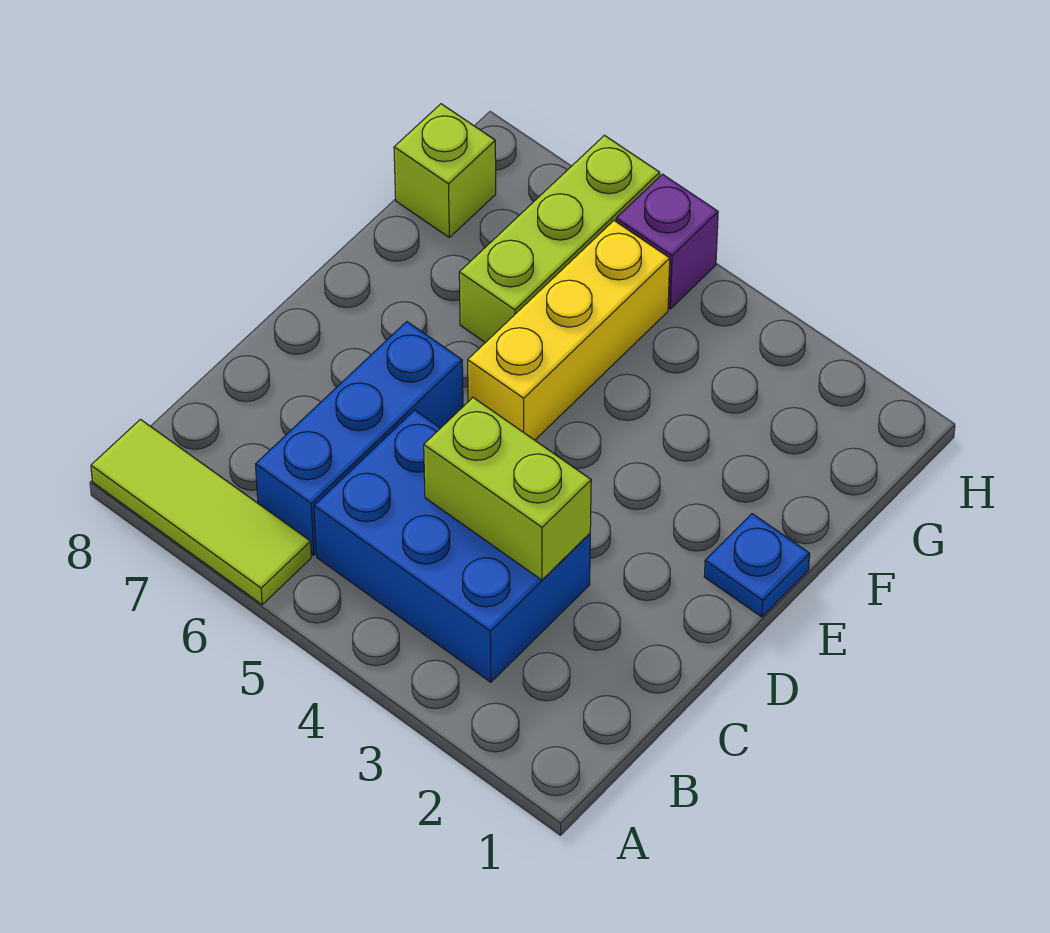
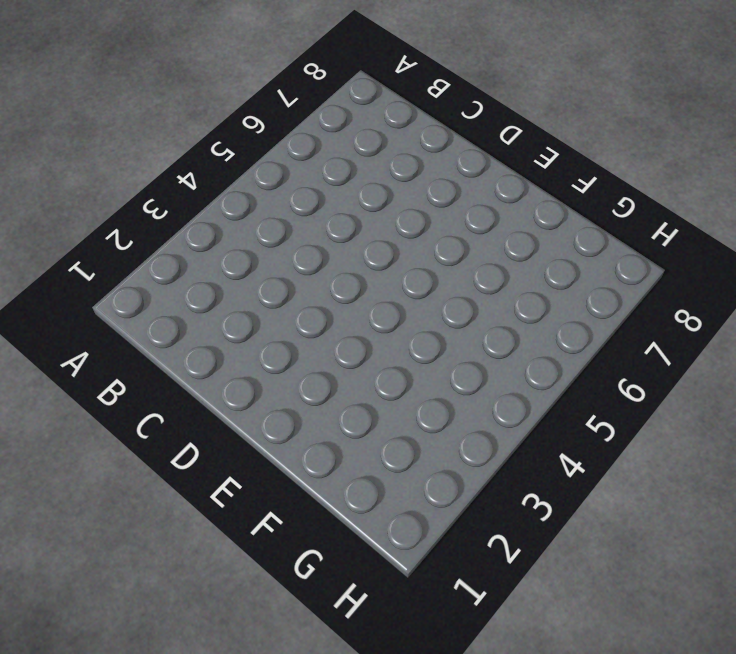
none -> lime tile A6:A8 level 1
none -> blue brick B3:C5 level 1

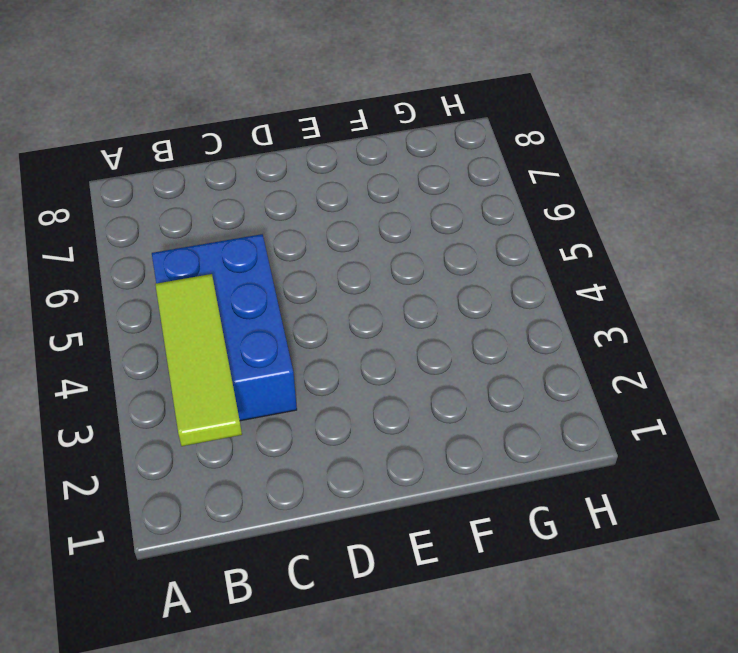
lime tile B2:B4 level 2 -> lime tile A6:A8 level 1
none -> blue brick B6:D6 level 1
none -> blue plate E1 level 1

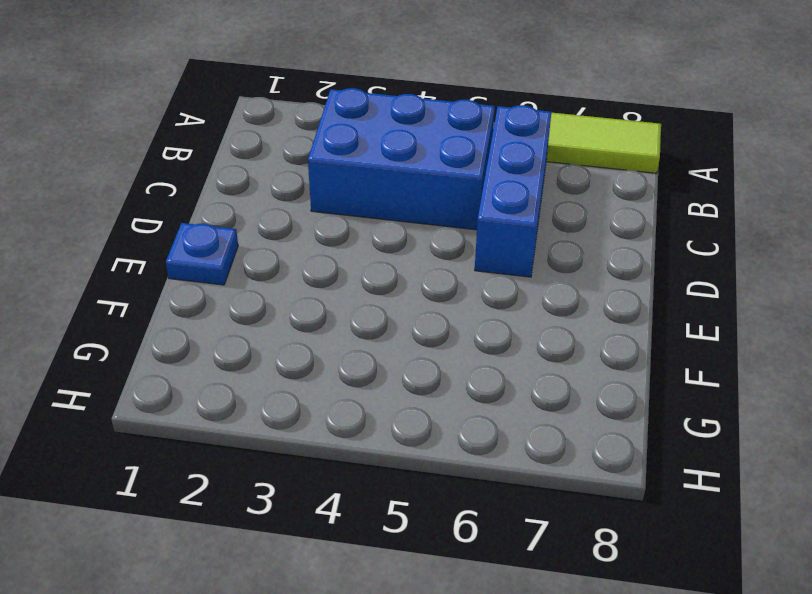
none -> yellow brick E5:G5 level 1
none -> lime brick F6:H6 level 1

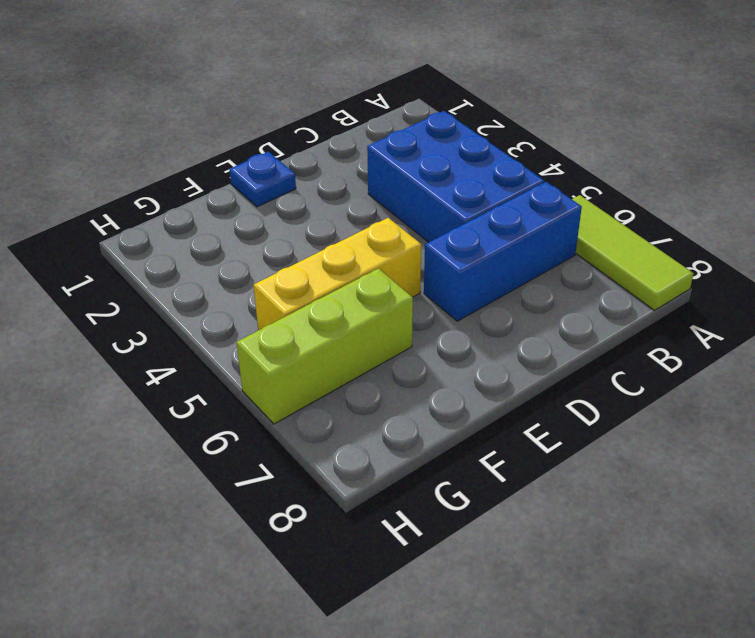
none -> lime brick G8 level 1
none -> purple brick H5 level 1

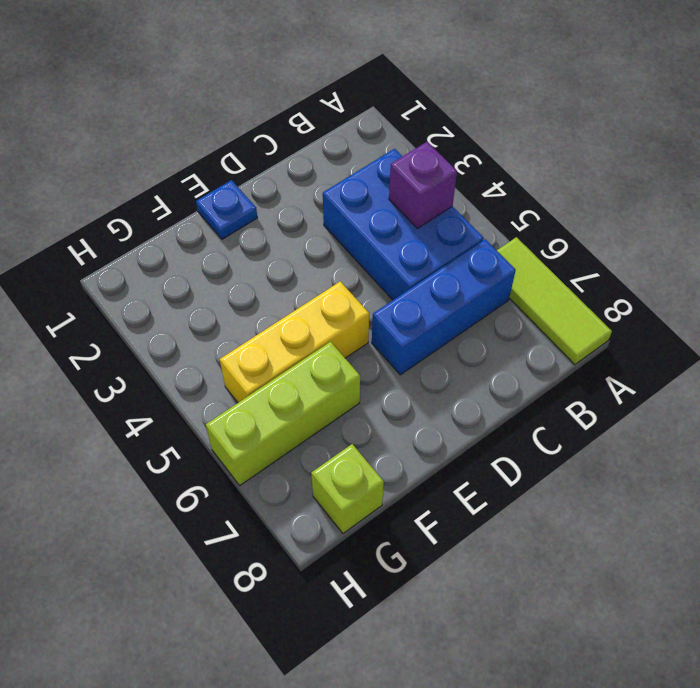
purple brick B4 level 2 -> purple brick H5 level 1
none -> lime brick C3:C4 level 2

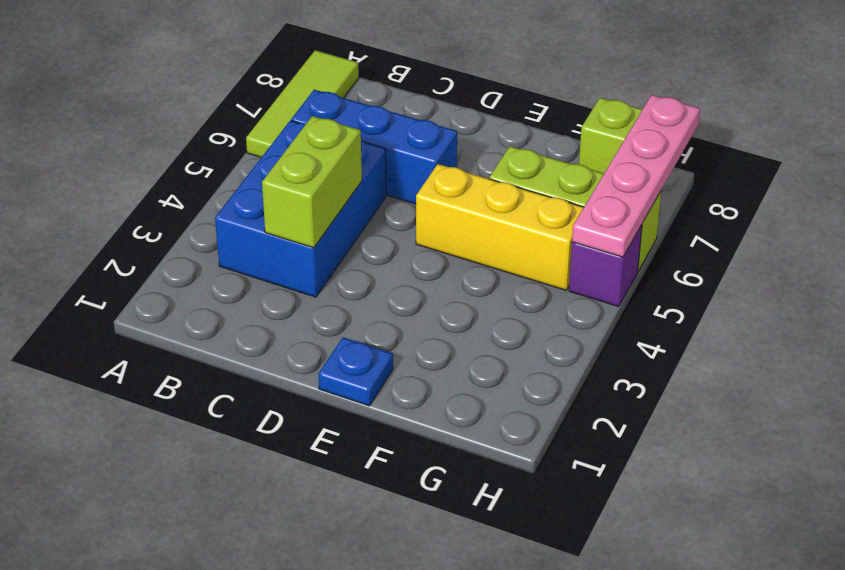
pink plate H5:H8 level 2 -> none

